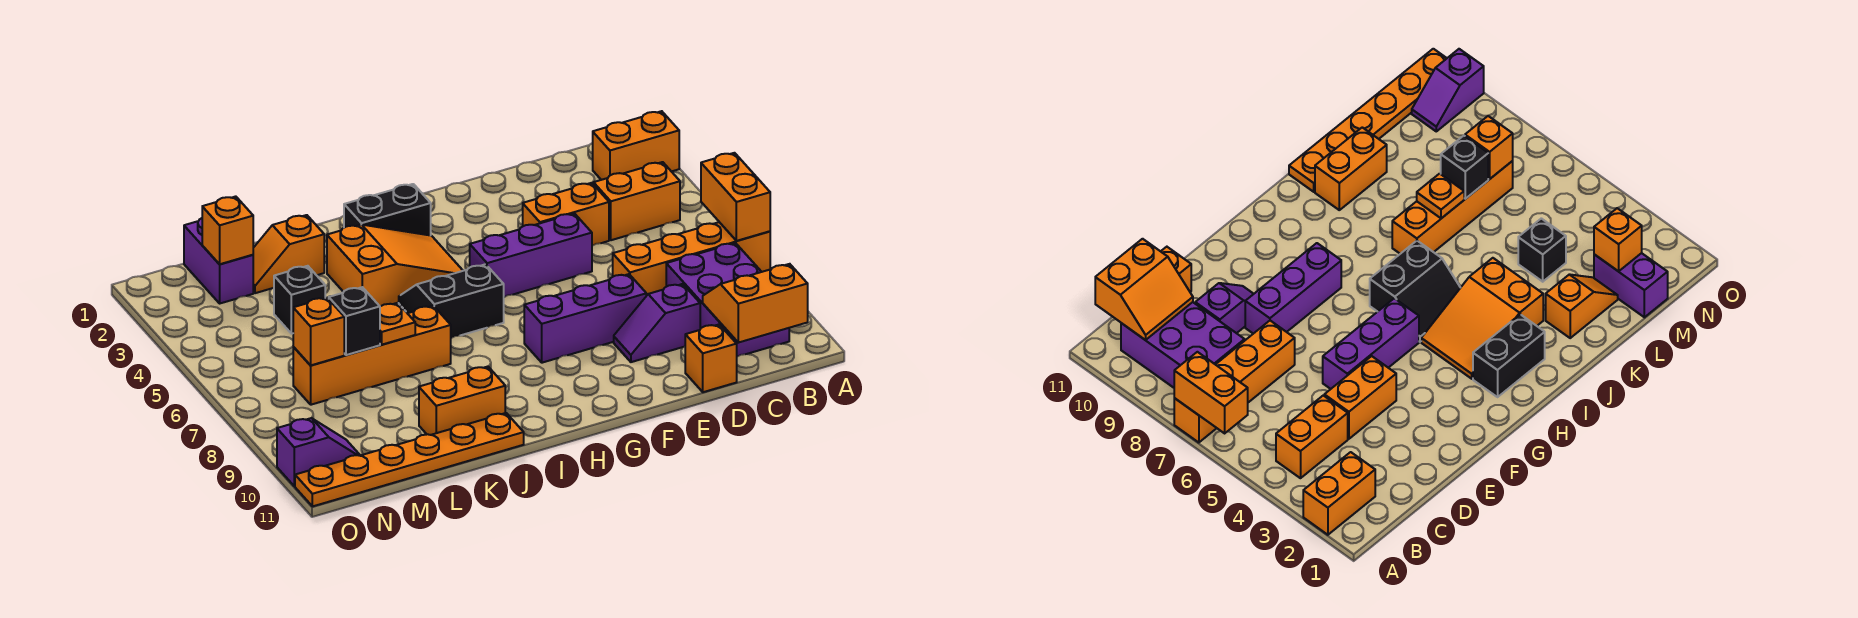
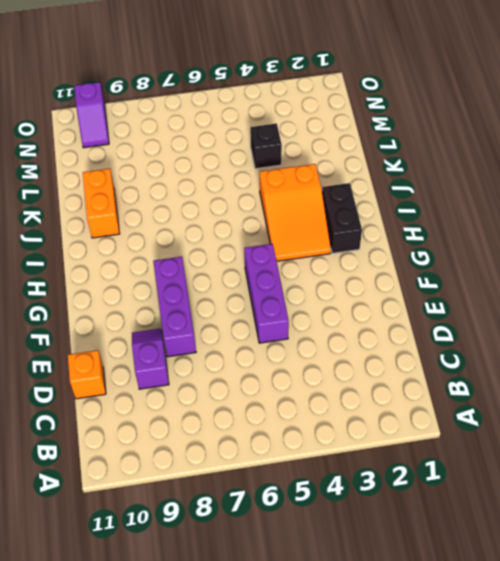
none -> orange brick A2:B2 level 1
none -> orange brick A7:D7 level 1
none -> orange brick B4:C4 level 1

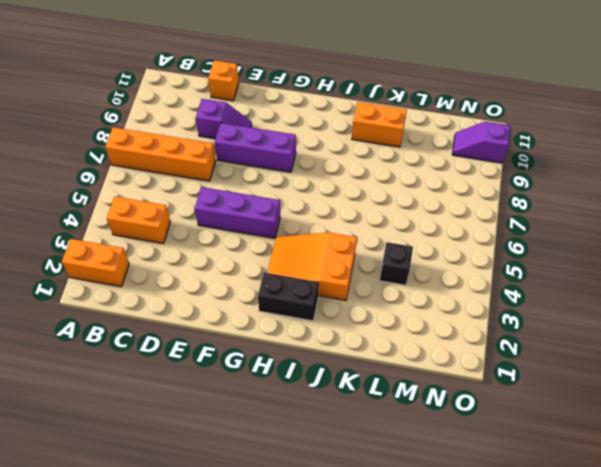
none -> purple brick B8:C10 level 1
none -> orange brick D4:E4 level 1
none -> black slope H5:I6 level 1 top 6

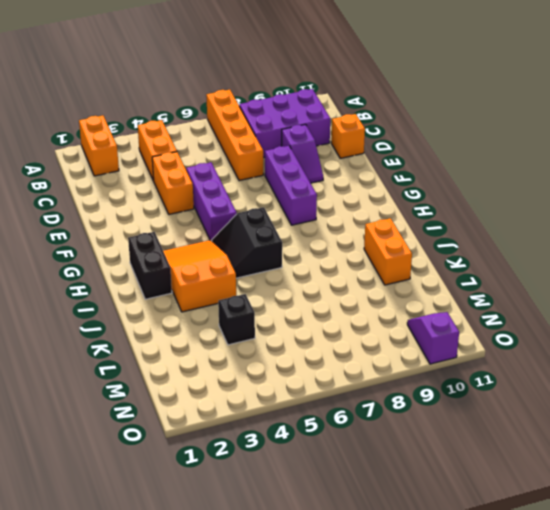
none -> orange brick J7:M7 level 1
none -> orange plate J11:O11 level 1
none -> orange slope K2:L2 level 1 top K

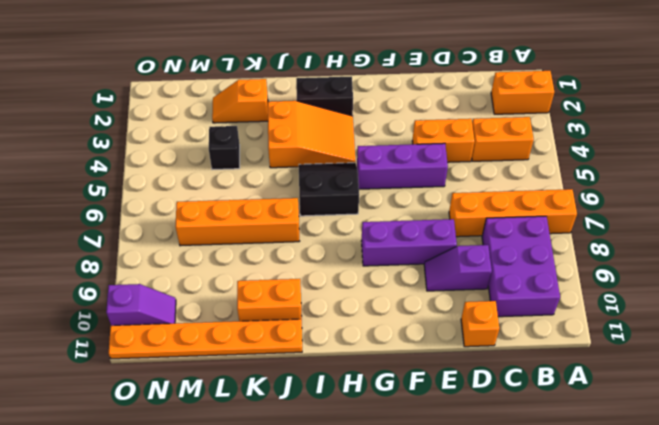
none -> purple brick M1:M2 level 1
none -> orange brick A6:A7 level 2
none -> orange slope B10:C11 level 2 top 11

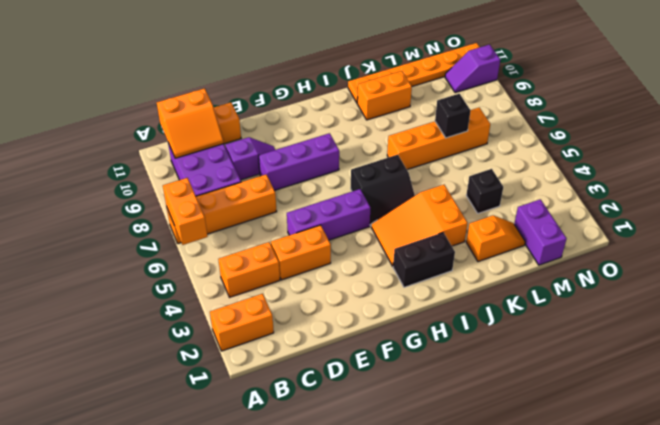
none -> orange plate K7 level 2
none -> orange brick M2 level 2
none -> orange brick M7 level 2

